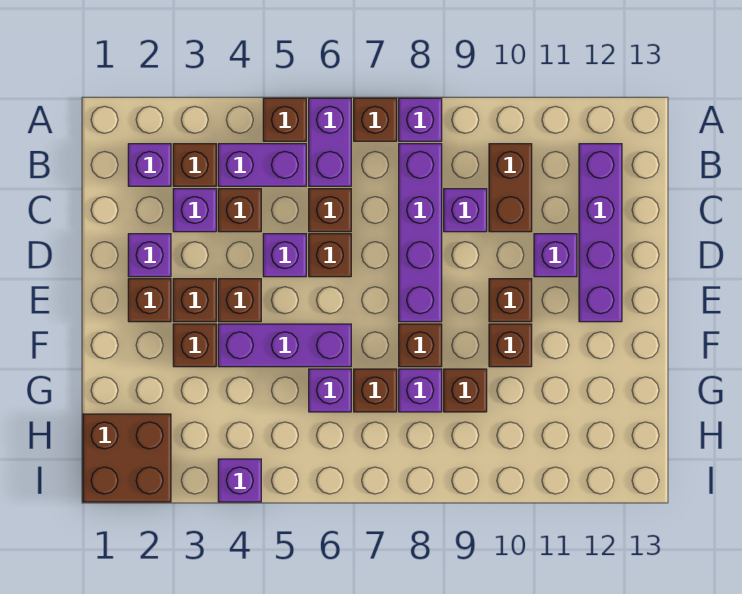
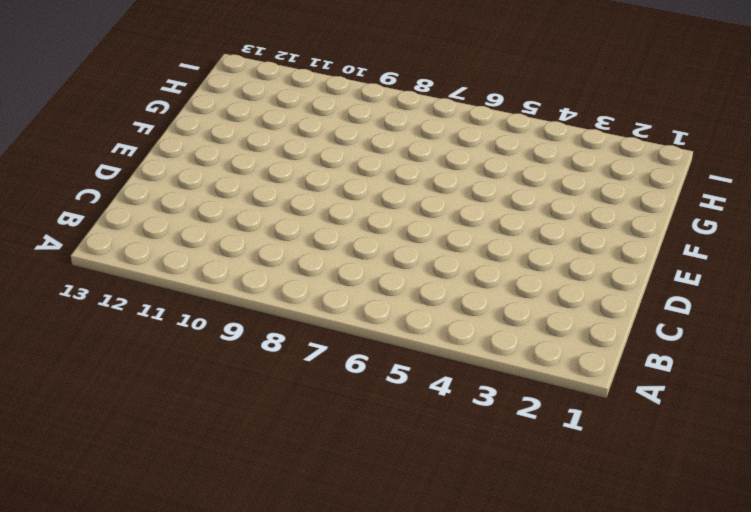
none -> brown brick A5 level 1
none -> purple brick A6:B6 level 1
none -> brown brick A7 level 1
none -> purple brick A8 level 1

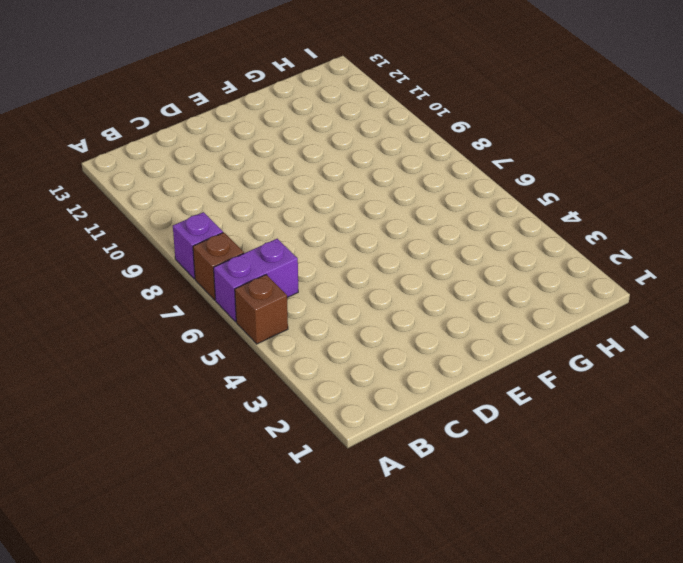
none -> purple brick B2 level 1
none -> brown brick B3 level 1
none -> purple brick B4:B5 level 1
none -> purple brick B8:E8 level 1

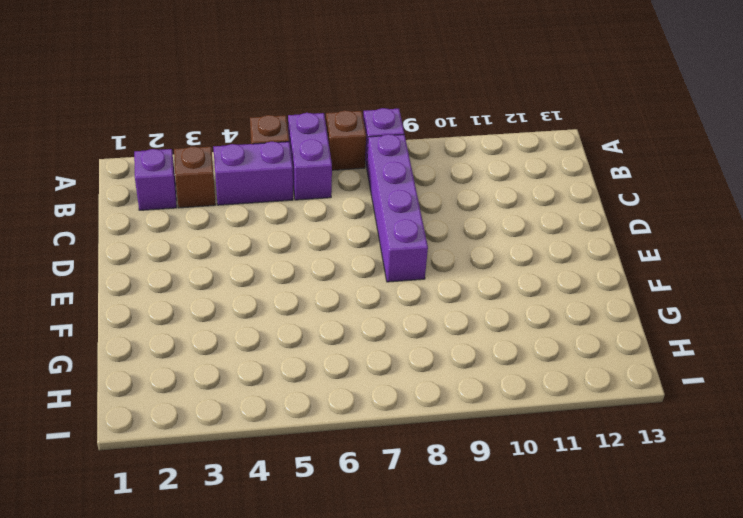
none -> brown brick B10:C10 level 1
none -> purple brick B12:E12 level 1
none -> purple brick C3 level 1
none -> brown brick C4 level 1

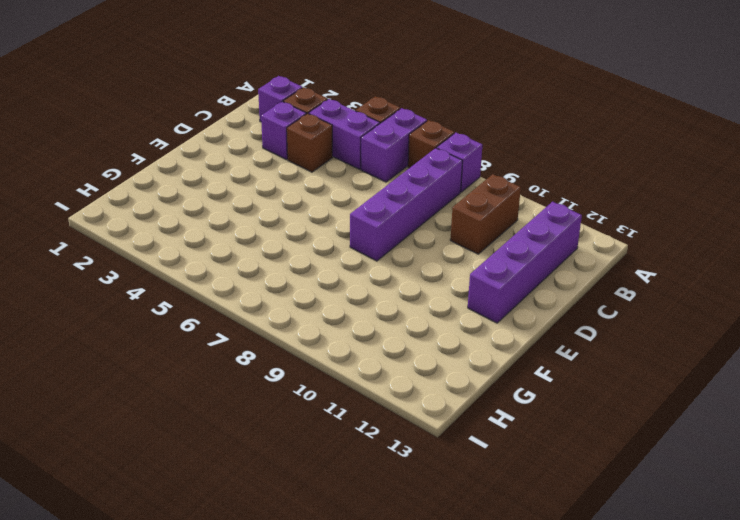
none -> brown brick C6 level 1
none -> purple brick C9 level 1
none -> purple brick D2 level 1
none -> purple brick D5 level 1

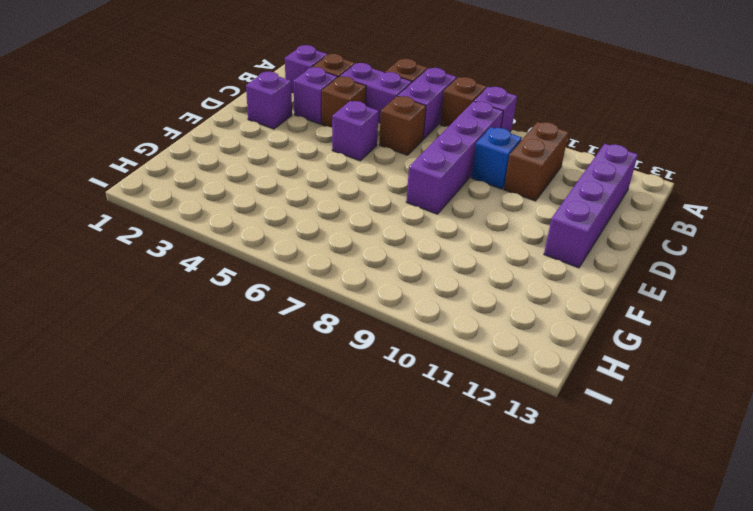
blue brick C9 level 1 -> purple brick C9 level 1
none -> brown brick D6 level 1
none -> purple brick D11 level 1
none -> brown brick E2 level 1
none -> brown brick E3 level 1

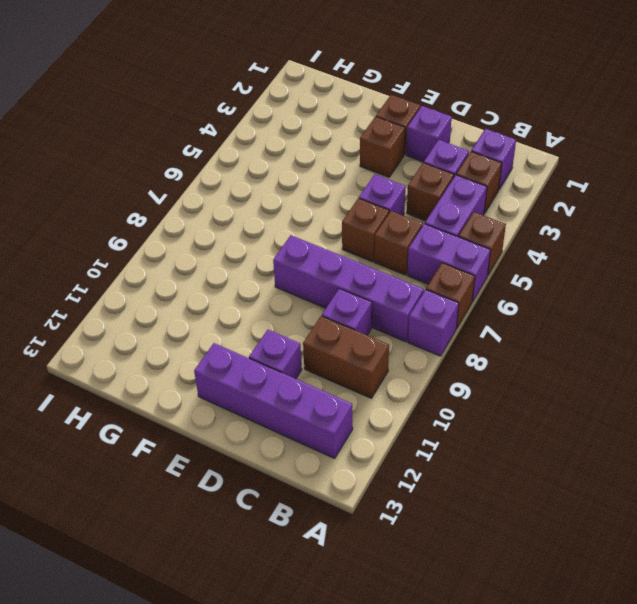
none -> brown brick E4 level 1
none -> brown brick E10 level 1
none -> brown brick F3 level 1
none -> purple brick F4:F6 level 1

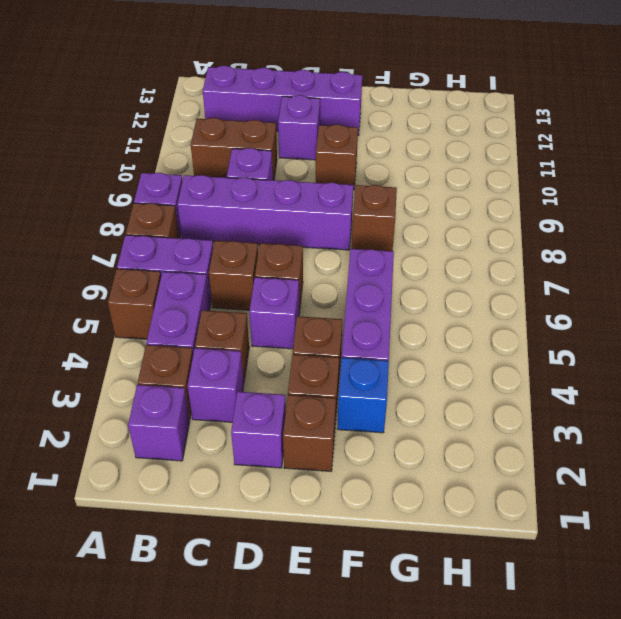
blue brick F3 level 1 -> brown brick F3 level 1
none -> brown brick F10 level 1
none -> purple brick G6 level 1
none -> brown brick G7 level 1
none -> purple brick G8 level 1

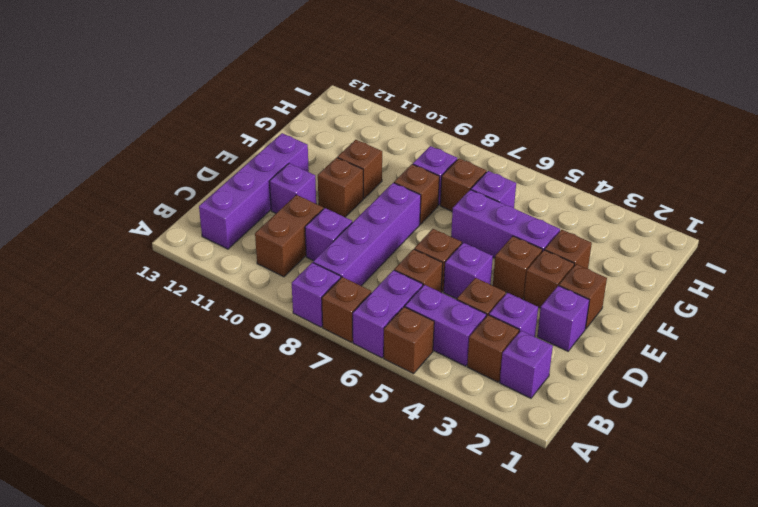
none -> brown brick G9 level 1
none -> brown brick H1:I2 level 1
none -> purple brick I4 level 1

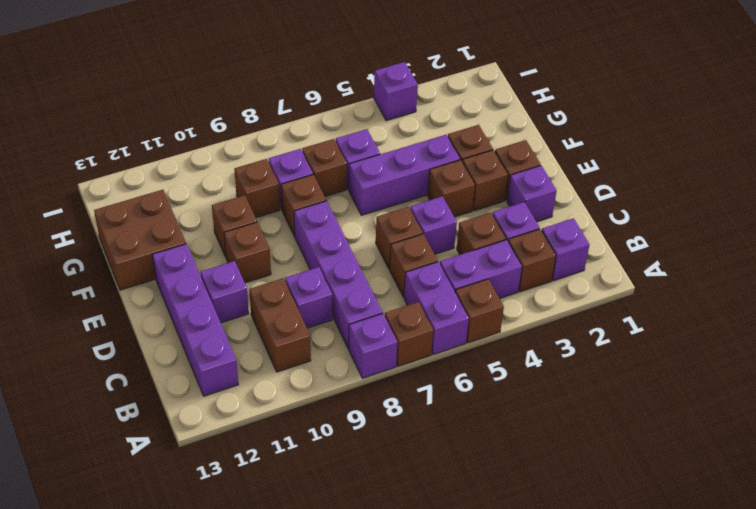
brown brick F12:G13 level 1 -> brown brick H1:I2 level 1

